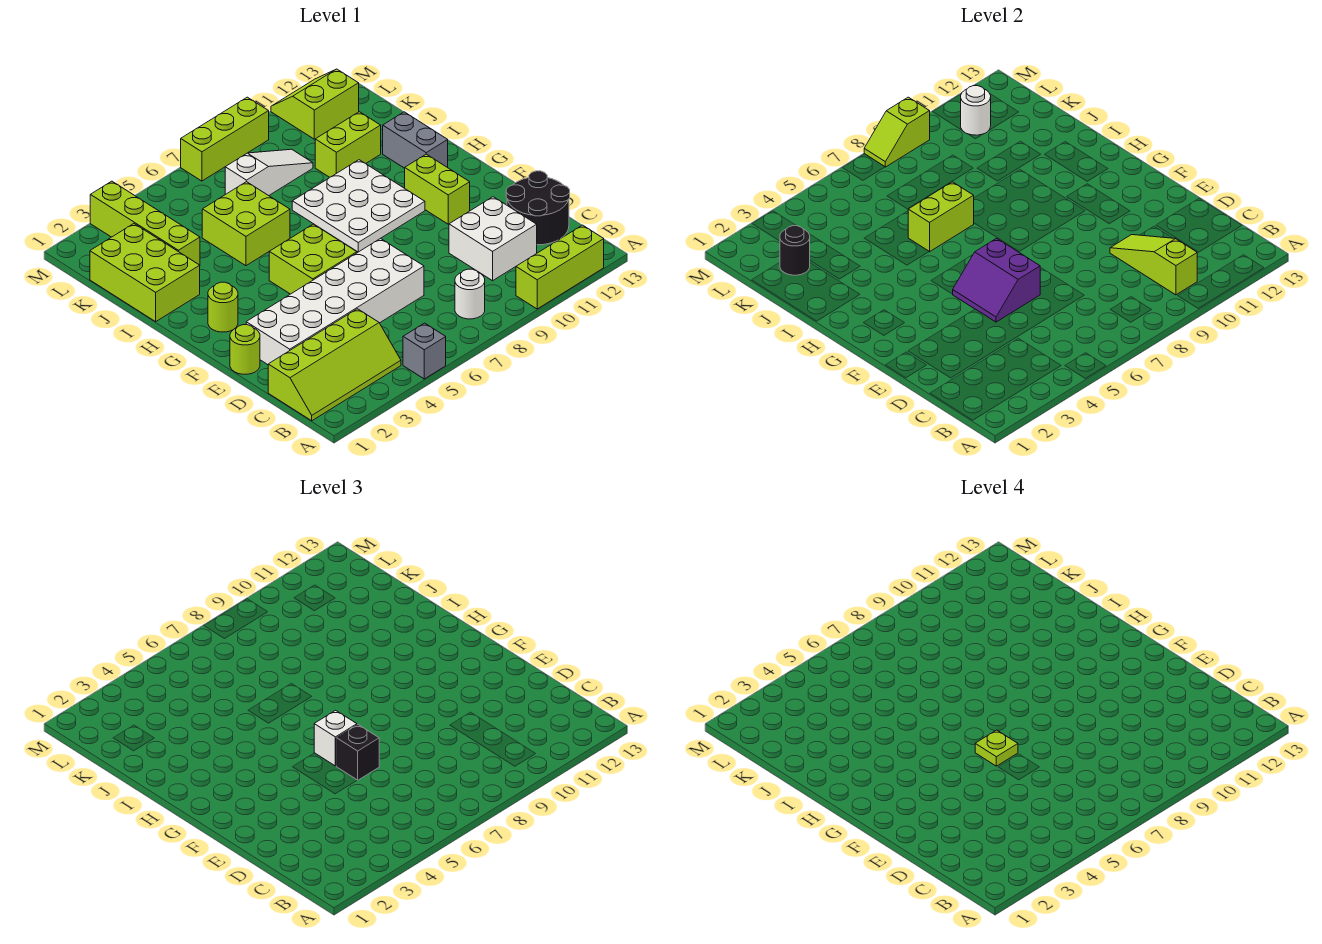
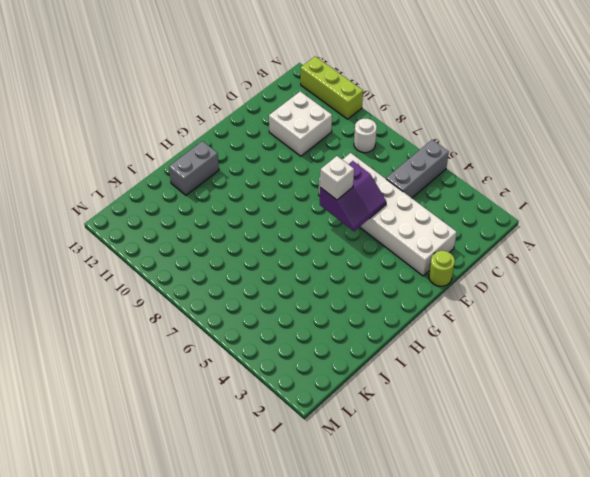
grey brick A5:C5 level 1 -> grey brick A5 level 1
none -> lime slope B1:C4 level 1 top C
none -> black round brick C12:D13 level 1
none -> lime brick F5:G6 level 1

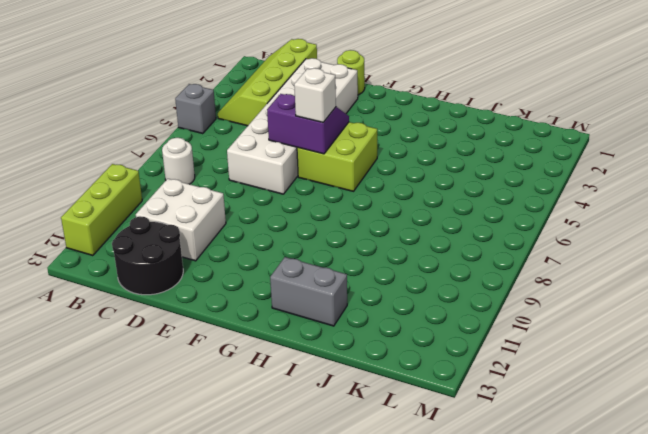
none -> lime brick F11:G11 level 1
none -> lime round brick G2 level 1
none -> white plate G8:I10 level 1

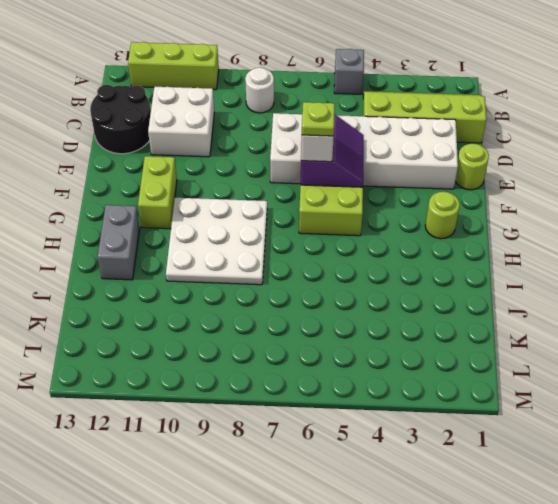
none -> lime brick I1:K2 level 1
none -> lime brick I5:J6 level 1
none -> lime brick J3:M3 level 1

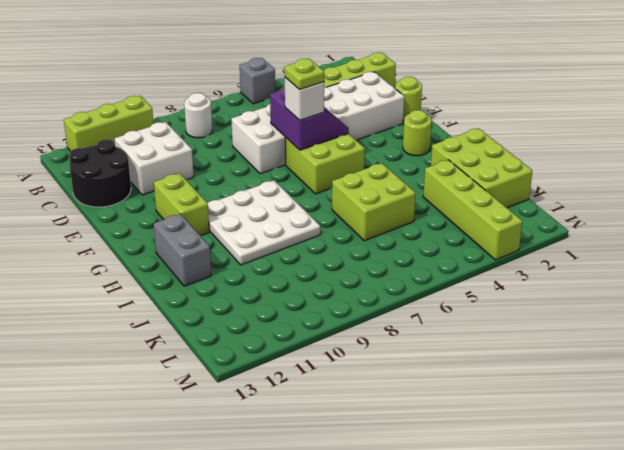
none -> lime brick J10:J11 level 1
none -> white slope K7:K9 level 1 top 7
none -> lime slope L11:M12 level 1 top L

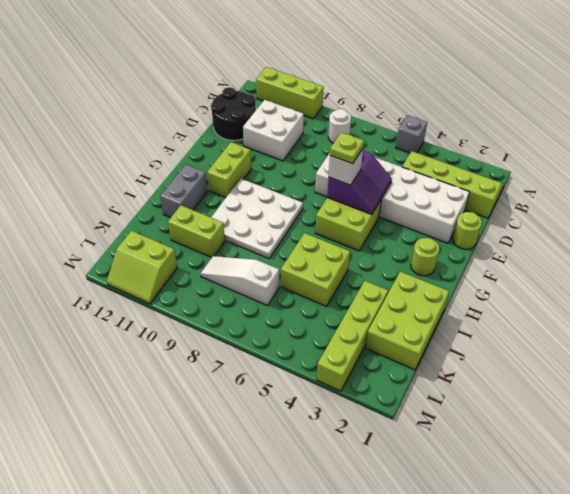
none -> lime brick M7:M9 level 1
none -> lime slope B10:D10 level 2 top B
none -> lime brick I6:I7 level 2

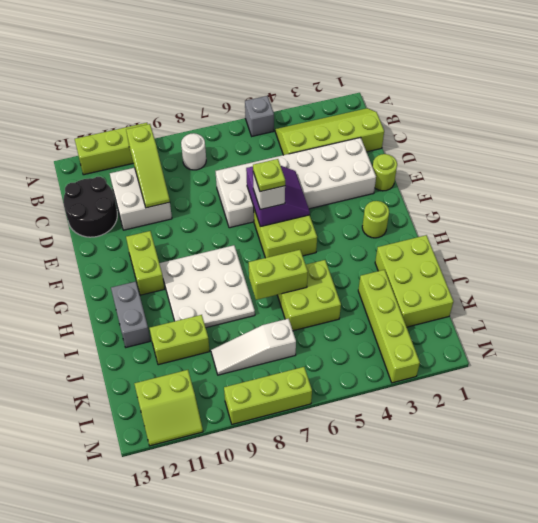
none -> black round brick K2 level 2
none -> white round brick L11 level 2
none -> lime slope M8:M9 level 2 top 9

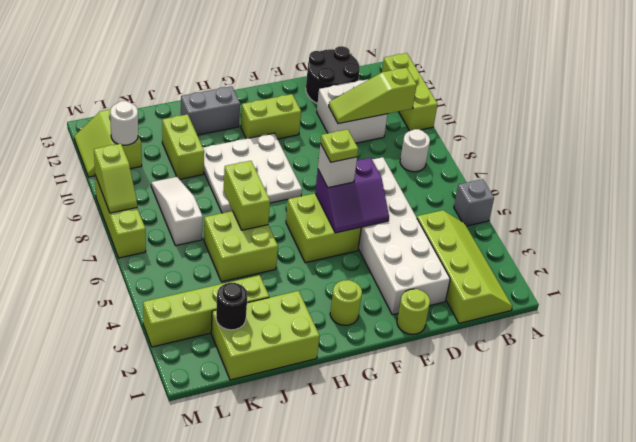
none -> black brick E6 level 3

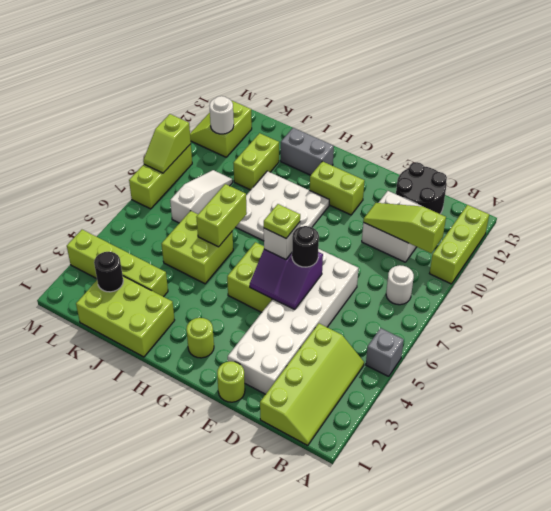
black round brick E6 level 3 -> black brick E6 level 3

